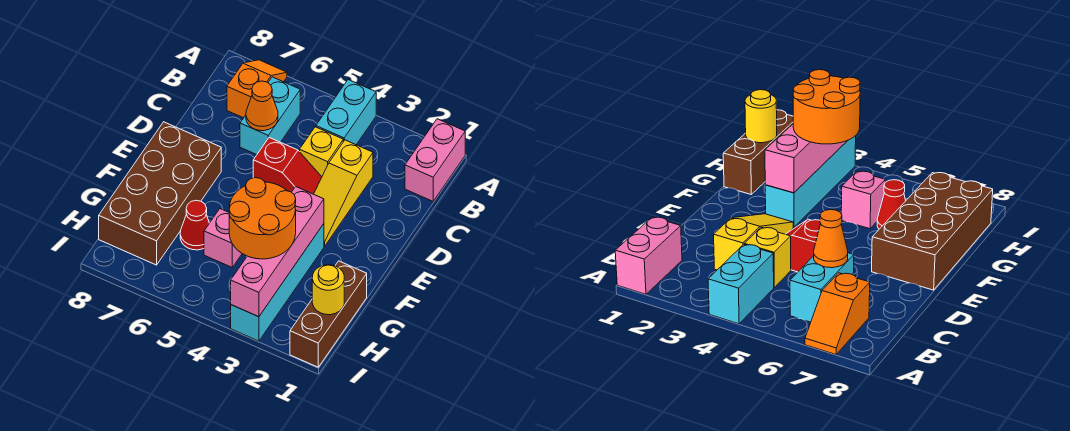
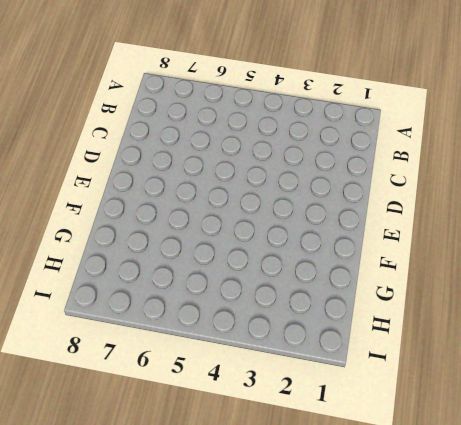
none -> pink brick A1:B1 level 1
none -> cyan brick A4:B4 level 1
none -> orange slope A7:B7 level 1 top B

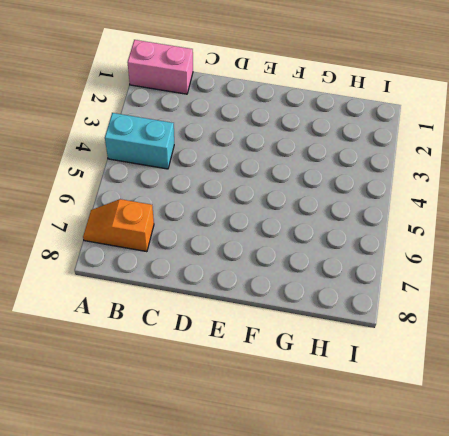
none -> cyan brick B6:C6 level 1
none -> yellow slope C3:E3 level 1 top C
none -> yellow brick C4 level 1

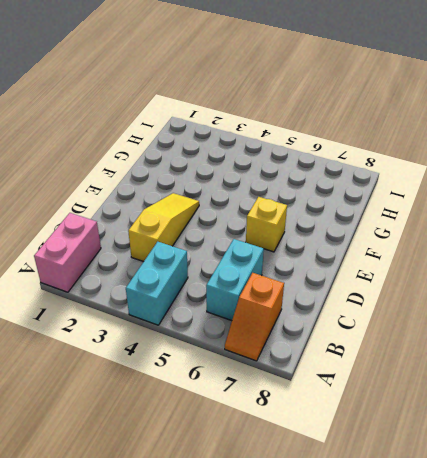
yellow brick E6 level 1 -> yellow brick C4 level 1
none -> red slope D4:D5 level 1 top 5
none -> brown brick E7:H8 level 1
none -> cyan brick F3:I3 level 1

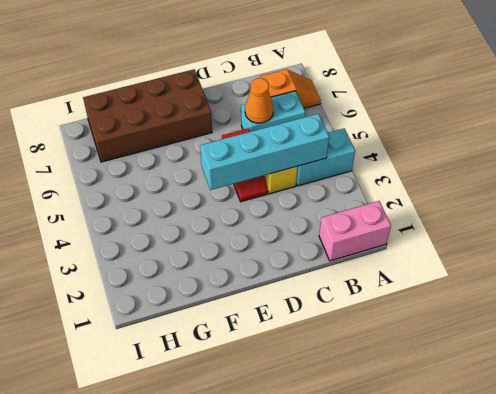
cyan brick B4:E4 level 2 -> cyan brick F3:I3 level 1
none -> yellow slope C3:E3 level 1 top C
none -> brown brick G1:I1 level 1
none -> pink brick G5 level 1

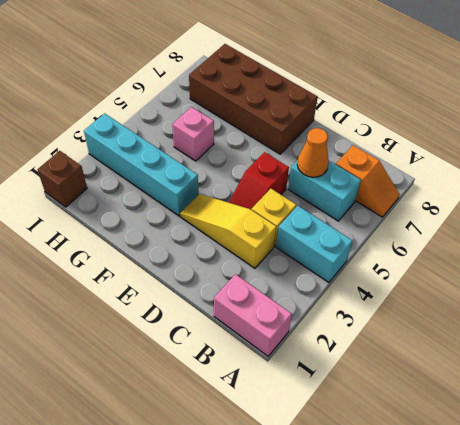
brown brick I1 level 1 -> brown brick G1:I1 level 1
none -> red cone G6 level 1
none -> pink brick F3:I3 level 2
none -> yellow round brick H1 level 2

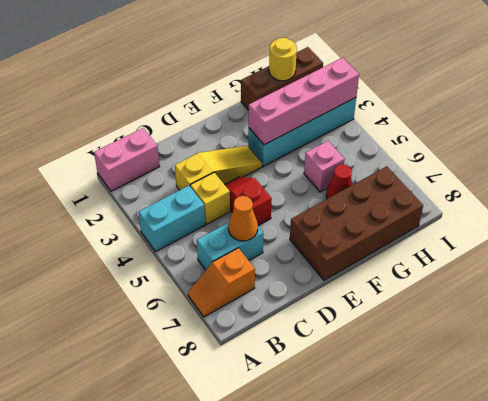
none -> orange round brick G3:H4 level 3

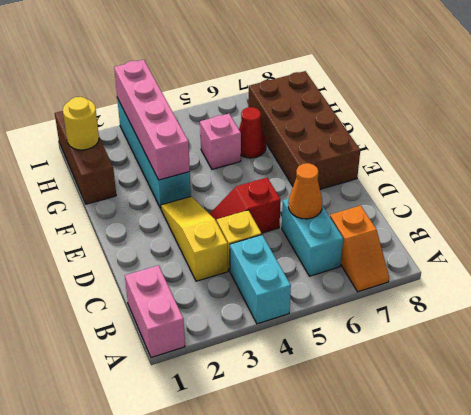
none -> orange round brick G3:H4 level 3

